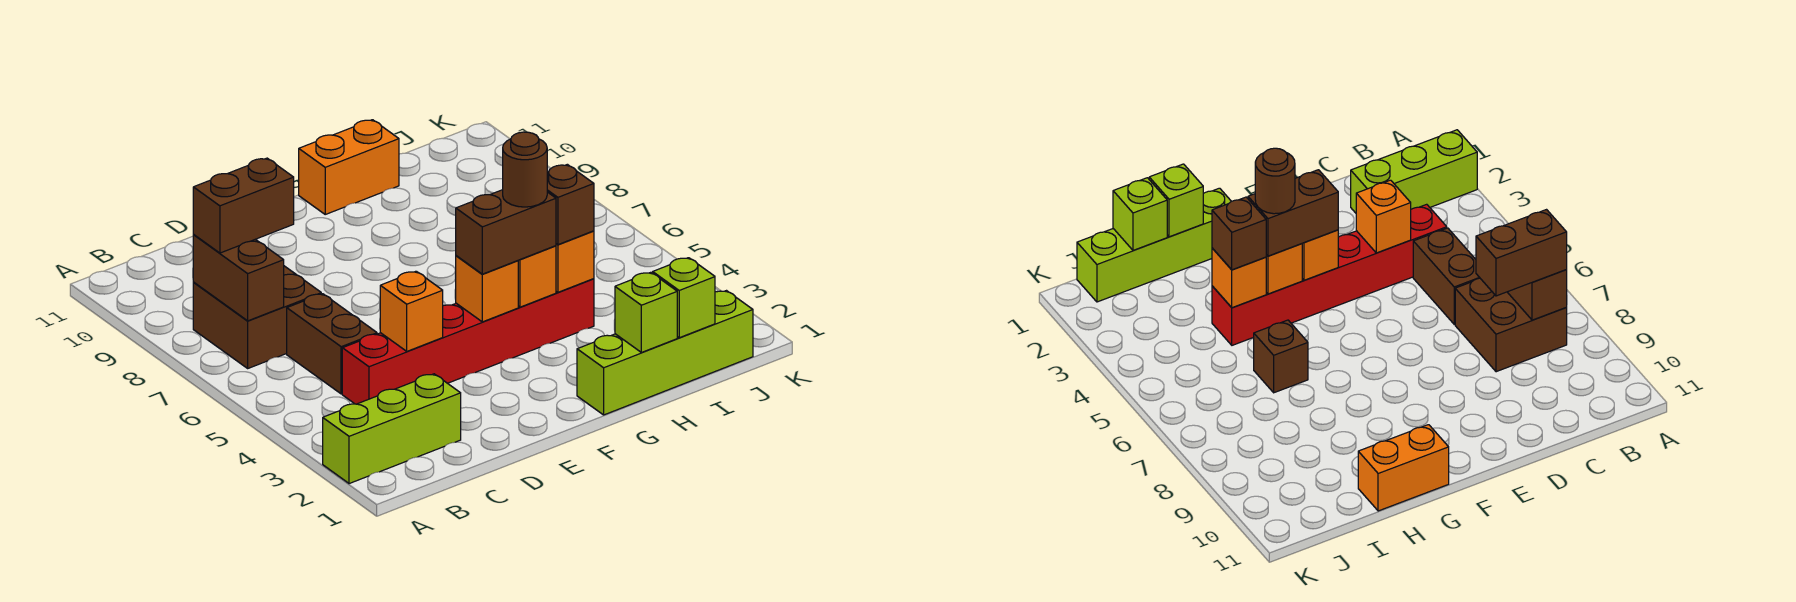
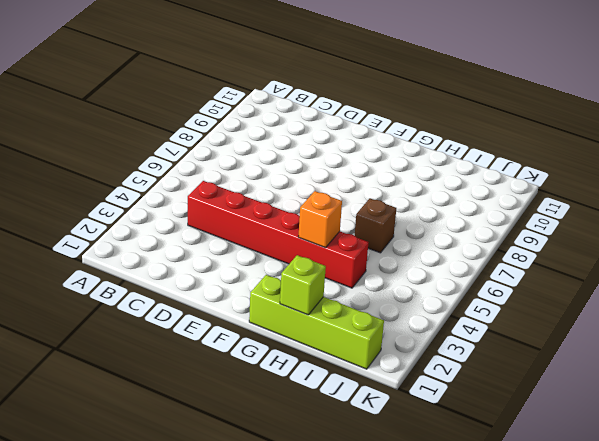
none -> lime brick A2:C2 level 1
none -> brown brick B7:C8 level 1
none -> brown brick C5:C6 level 1

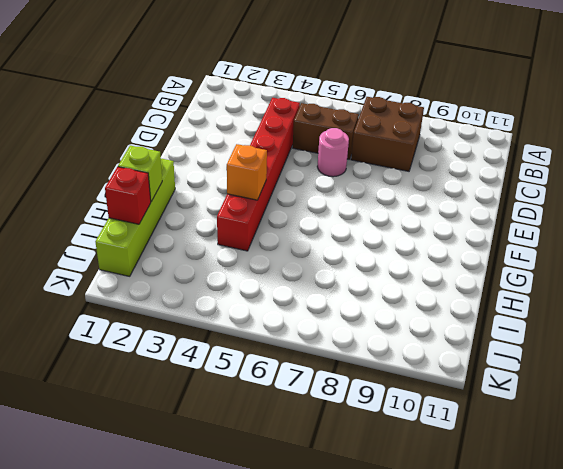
pink round brick D6 level 1 -> none
red brick I1 level 2 -> lime brick I1 level 2
none -> lime brick A2:C2 level 1
none -> orange brick G11:H11 level 1
none -> brown brick H6 level 1

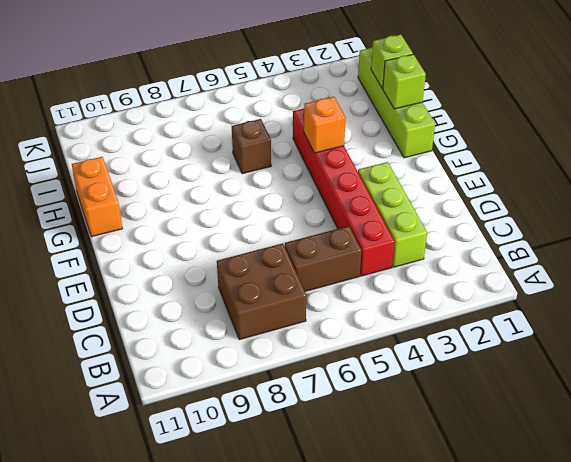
lime brick C3:E3 level 1 -> lime brick A2:C2 level 1
none -> brown brick B7:B8 level 2
none -> orange brick D4 level 2
none -> orange brick F4 level 2

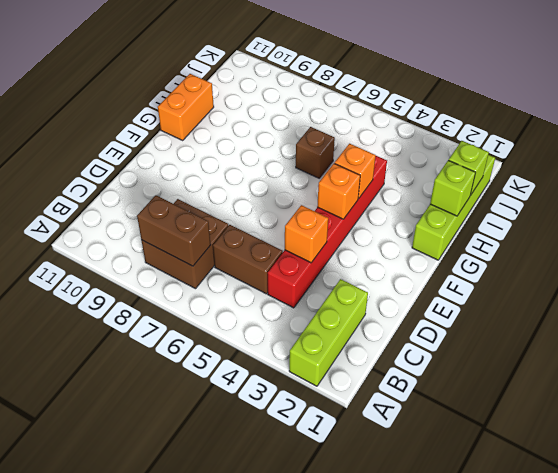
none -> orange brick H4 level 2
none -> brown brick B8:C8 level 3
none -> brown brick F4:G4 level 3

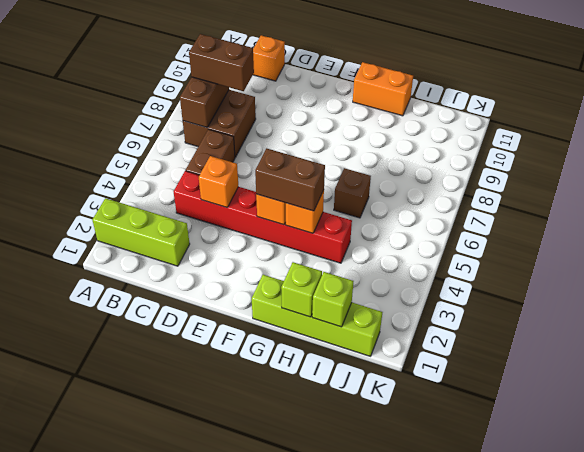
orange brick C11 level 1 -> orange brick H4 level 2
none -> brown brick H4 level 3
none -> brown round brick G4 level 4

